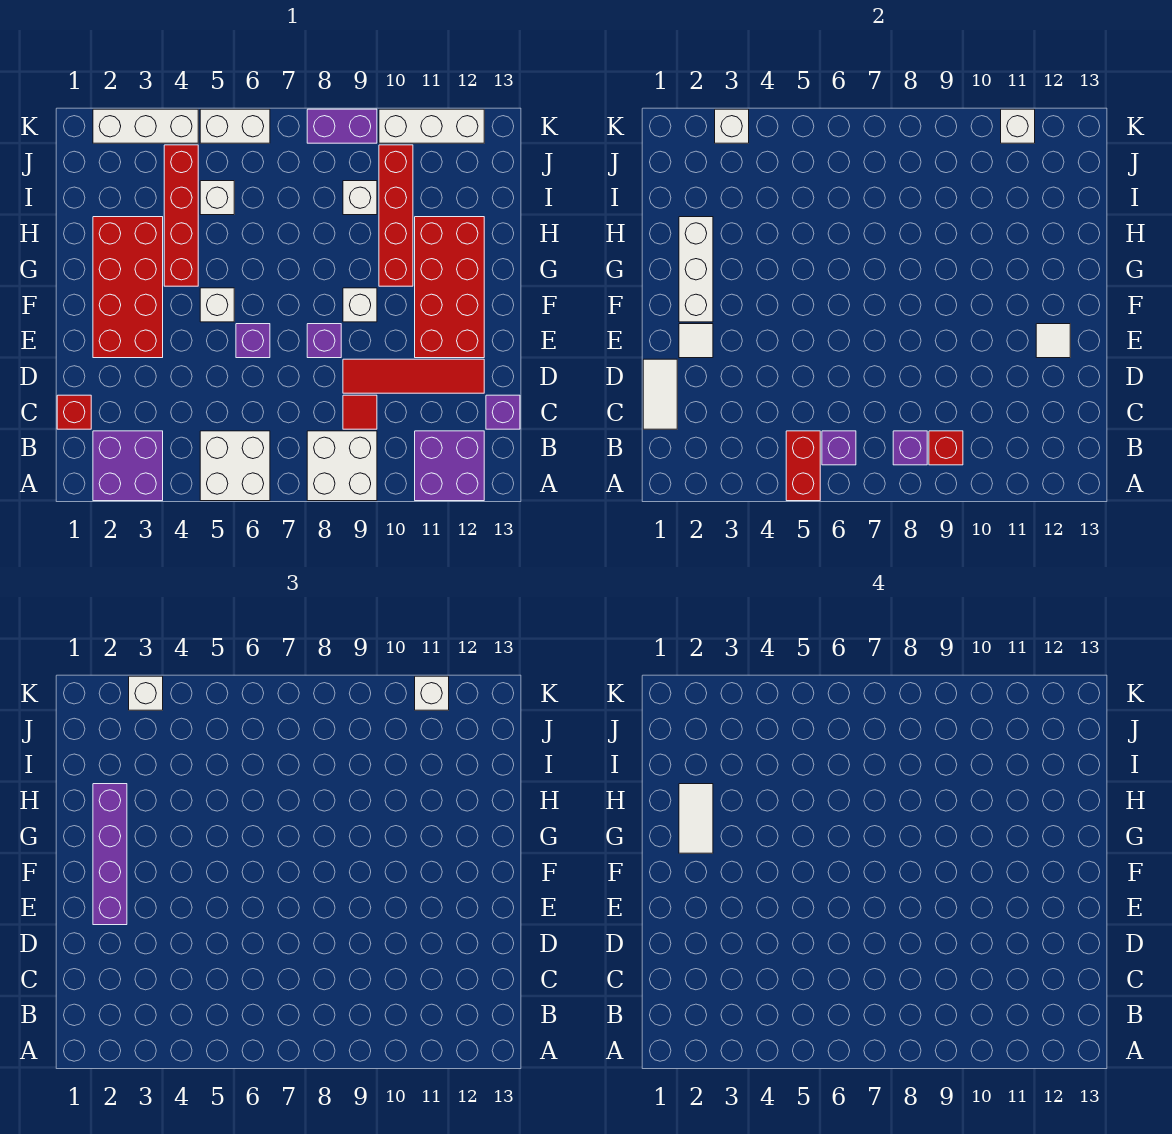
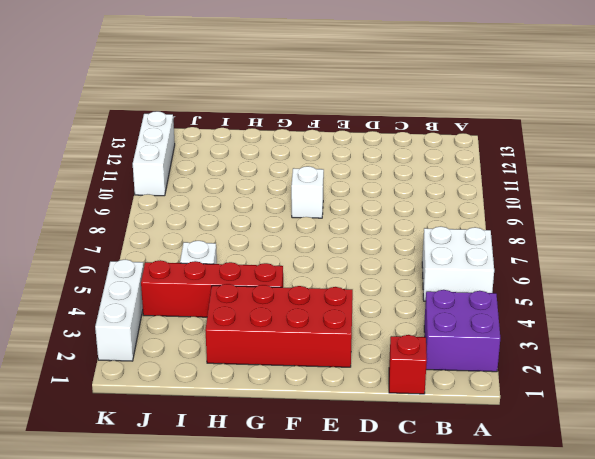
none -> white brick A8:B9 level 1
none -> purple brick A11:B12 level 1
none -> red tile C9 level 1
none -> purple brick C13 level 1

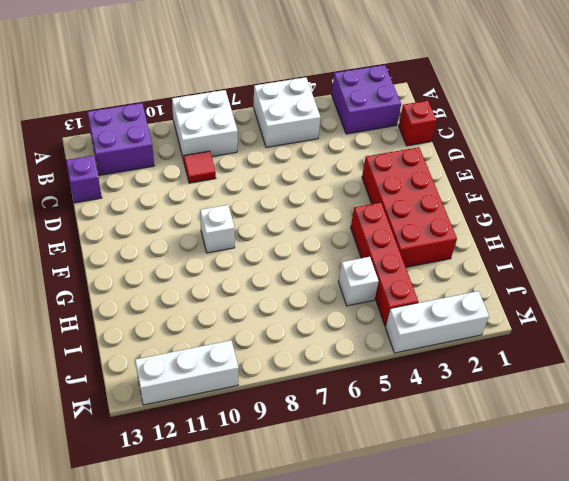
none -> red tile D9:D12 level 1
none -> purple brick E6 level 1
none -> purple brick E8 level 1
none -> red brick E11:H12 level 1

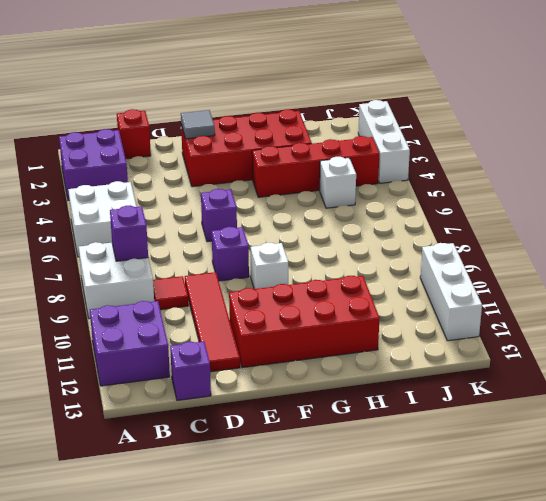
grey tile E2 level 2 -> white tile E2 level 2
none -> white brick F5 level 1
none -> red brick G10:J10 level 1
none -> white brick I9 level 1
none -> white brick K5:K6 level 1

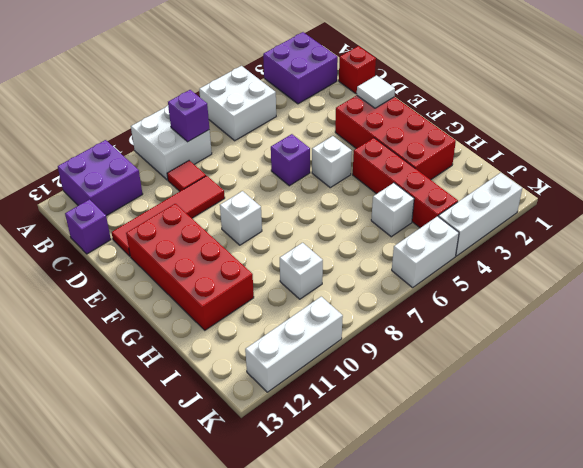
none -> purple brick E8 level 1
none -> red brick G10:J10 level 1
none -> purple brick K8:K9 level 1
none -> red brick A5:B5 level 2

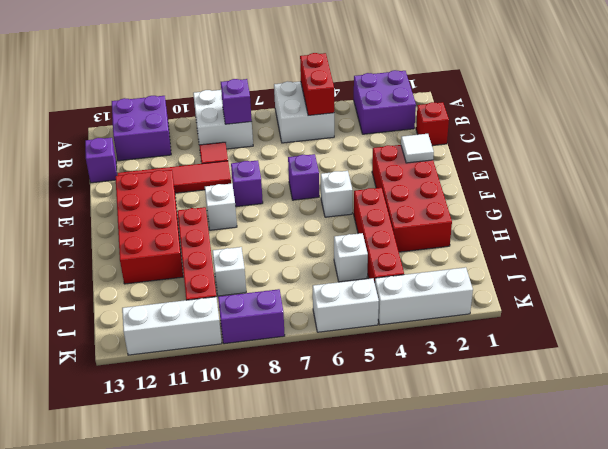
none -> purple brick B6 level 2
none -> red brick B9 level 2
none -> white tile C1:D1 level 2
none -> white tile E12 level 2

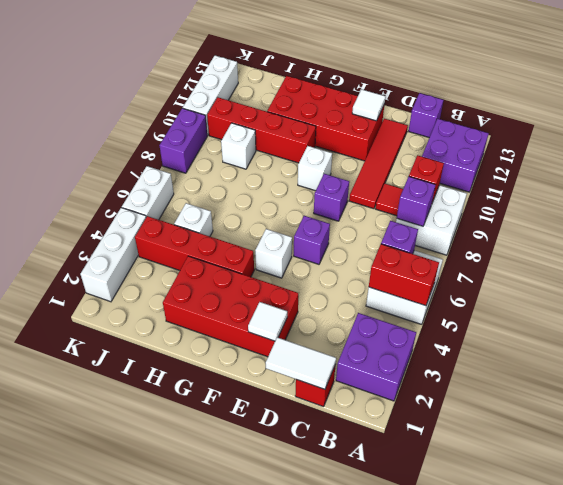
none -> white brick F2:H2 level 2
none -> white brick K3 level 2
none -> white brick K11 level 2
none -> purple brick E2:H2 level 3

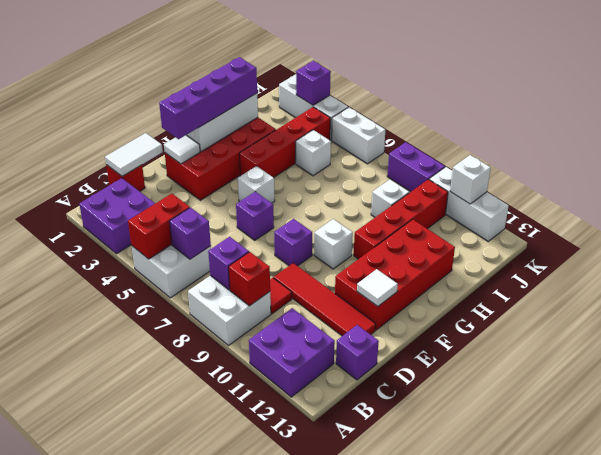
purple brick K3 level 2 -> white brick K3 level 2
none -> white brick K3 level 3
none -> white brick K11 level 3
none -> white tile G2:H2 level 4

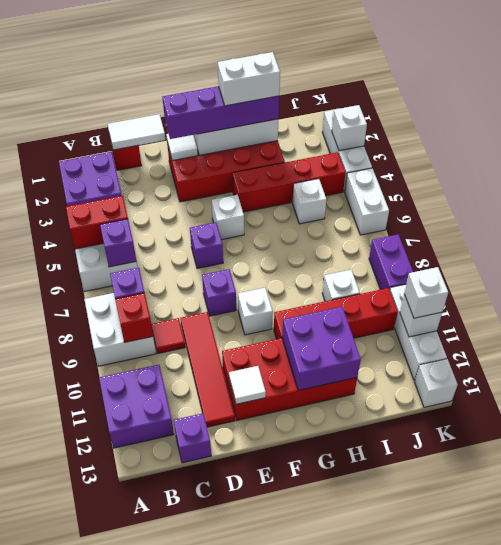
white brick G2:H2 level 4 -> white tile G2:H2 level 4
purple brick G11:H12 level 2 -> none
white brick K13 level 1 -> white brick K3 level 3

